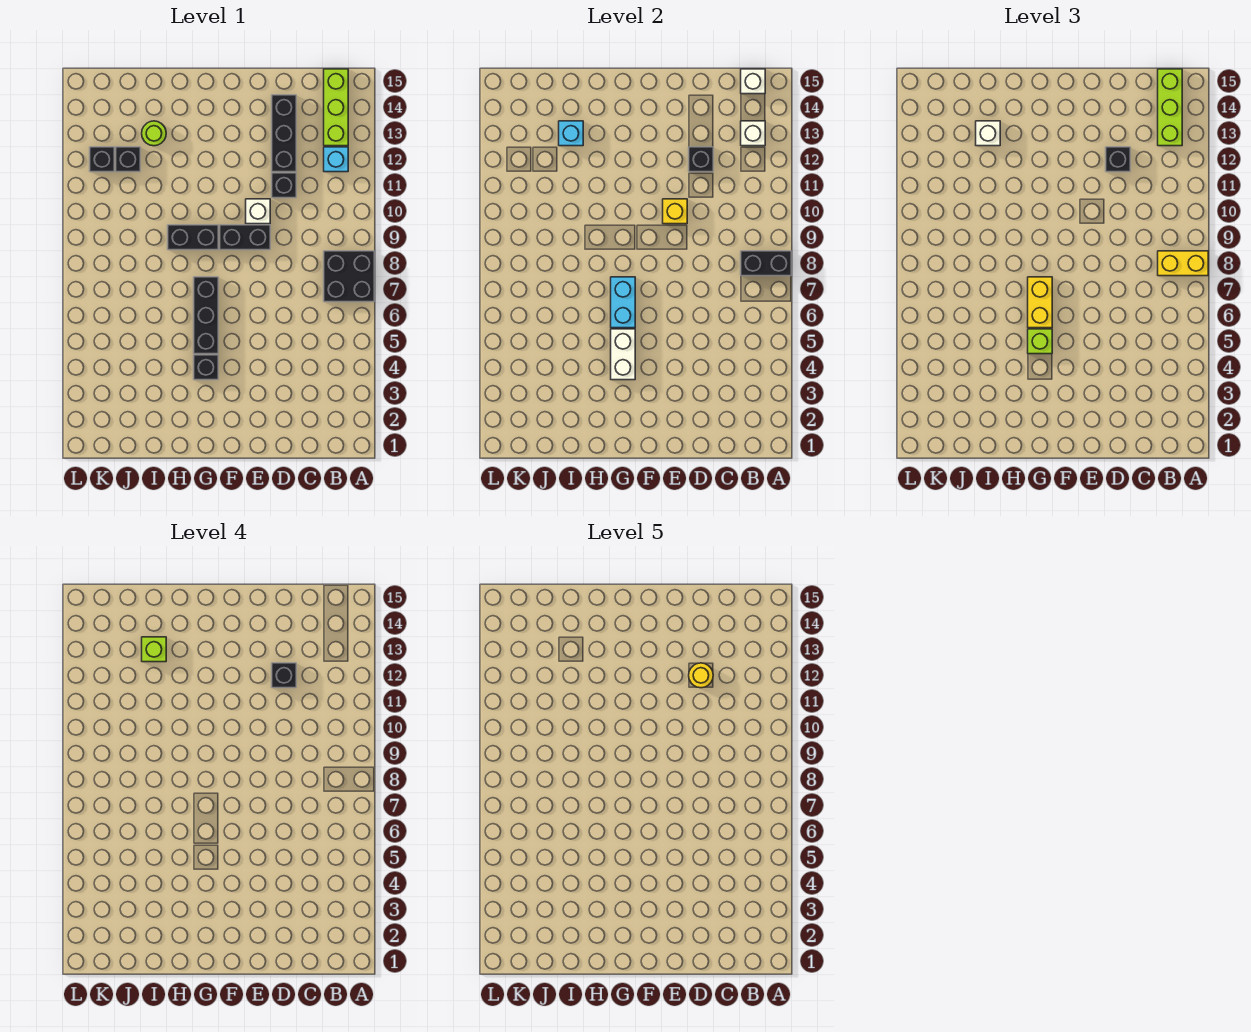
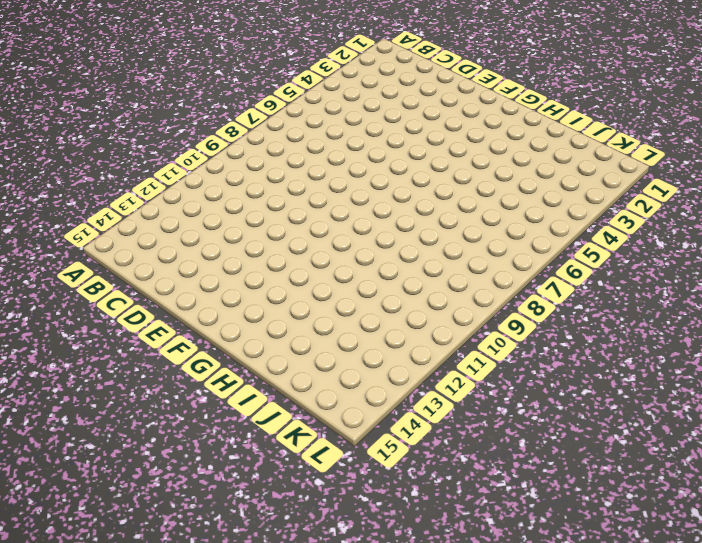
none -> black brick A7:B8 level 1
none -> cyan brick B12 level 1
none -> lime brick B13:B15 level 1
none -> black brick D11 level 1

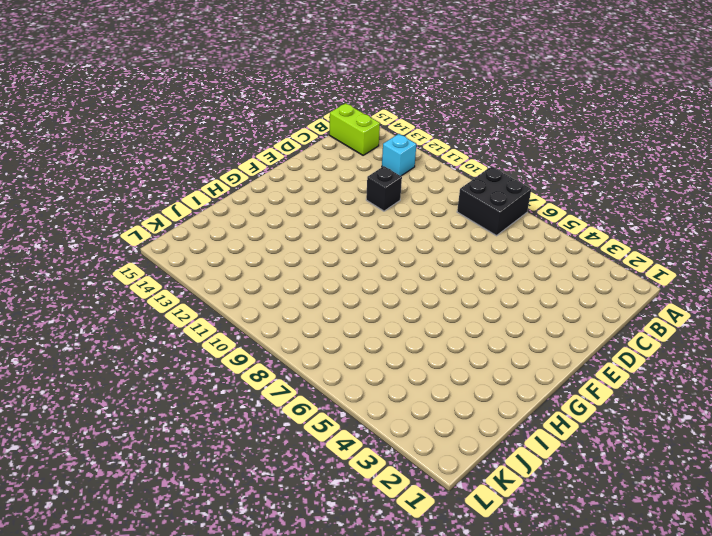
lime brick B14:B15 level 1 -> lime brick B13:B15 level 1
none -> black brick D12:D14 level 1
none -> black brick E9:F9 level 1
none -> white brick E10 level 1
none -> black brick G4 level 1

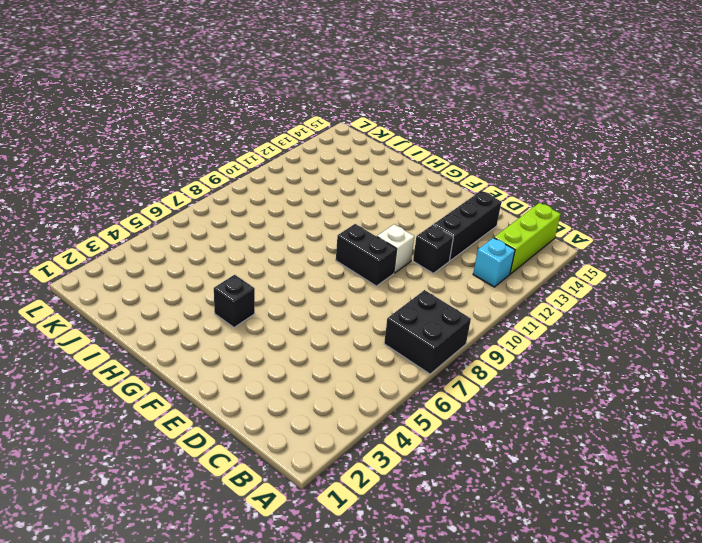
none -> black brick G5:G7 level 1
none -> black brick G9:H9 level 1
none -> lime round brick I13 level 1
none -> black brick J12 level 1

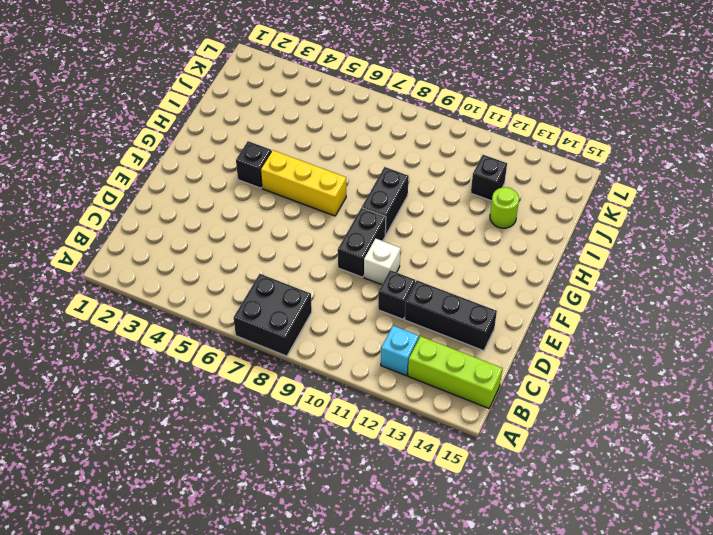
yellow brick G5:G7 level 1 -> black brick G5:G7 level 1
none -> black brick K12 level 1
none -> black brick A8:B8 level 2
none -> white brick B13 level 2
none -> white brick B15 level 2

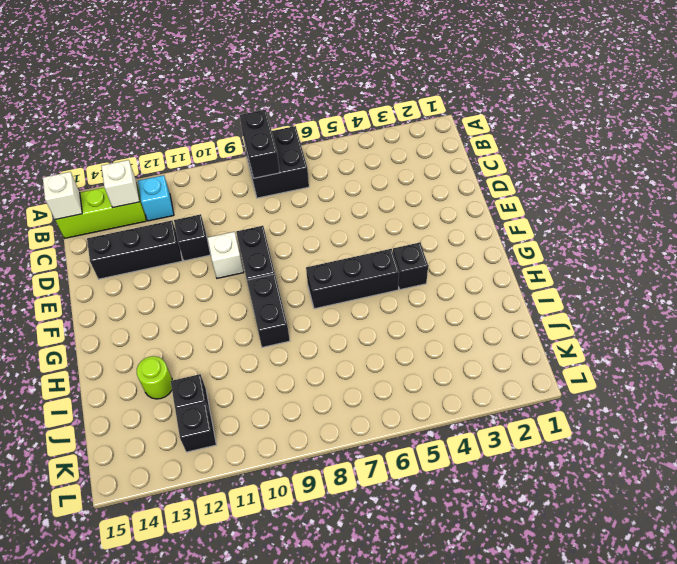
none -> black brick D12 level 2
none -> yellow brick E10 level 2
none -> white brick G4:G5 level 2
none -> cyan brick G6:G7 level 2

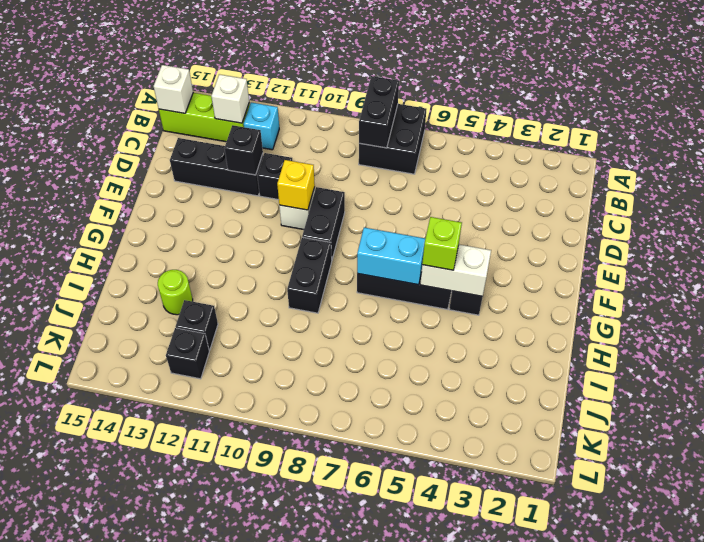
none -> cyan brick I13 level 2
none -> yellow brick A8:B8 level 3
none -> lime brick B13:B15 level 3
none -> black brick D12 level 3

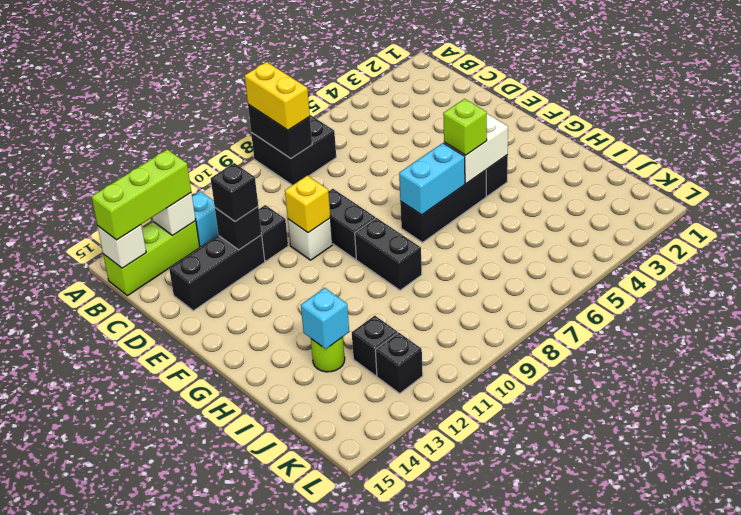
none -> yellow brick G6:G7 level 3
none -> white brick I13 level 3
none -> black brick D12 level 4
none -> lime brick I13 level 4

